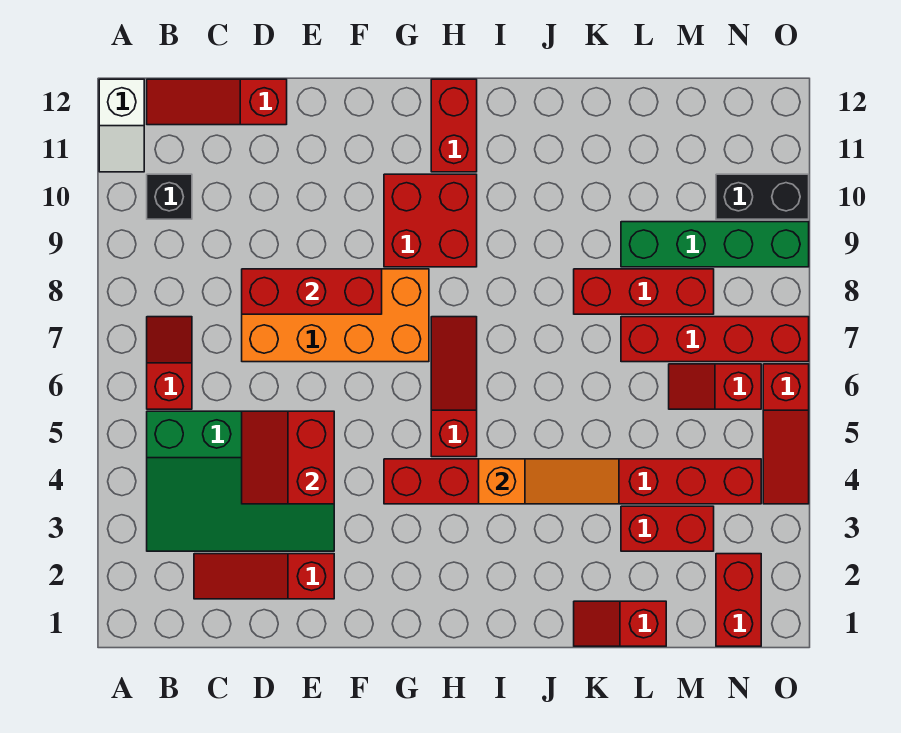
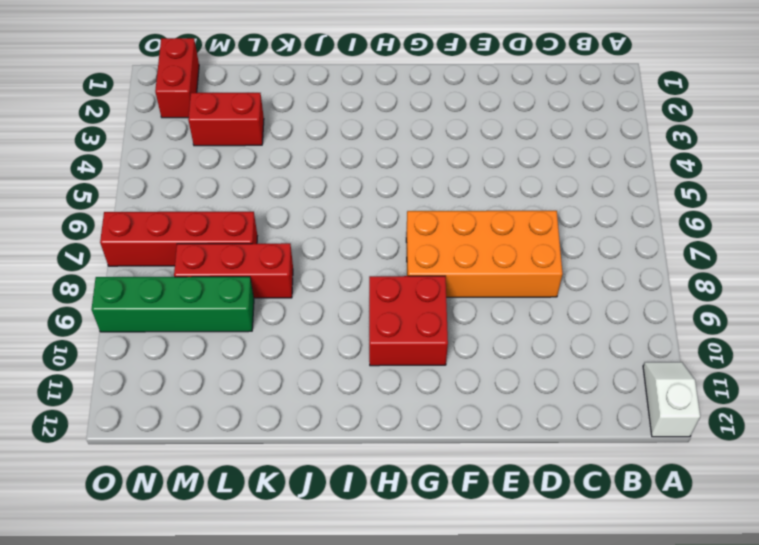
none -> green slope B3:E5 level 1 top 5
none -> red slope B6:B7 level 1 top 6
none -> black brick B10 level 1

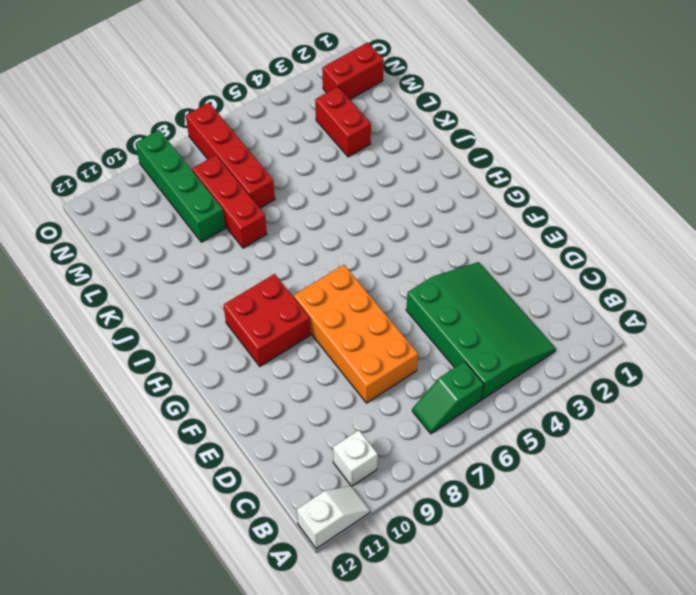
green slope B6:B7 level 1 top 6 -> red slope B6:B7 level 1 top 6
white brick B10 level 1 -> black brick B10 level 1
none -> red slope B12:D12 level 1 top D
none -> red slope C2:E2 level 1 top E
none -> red brick G4:N4 level 1

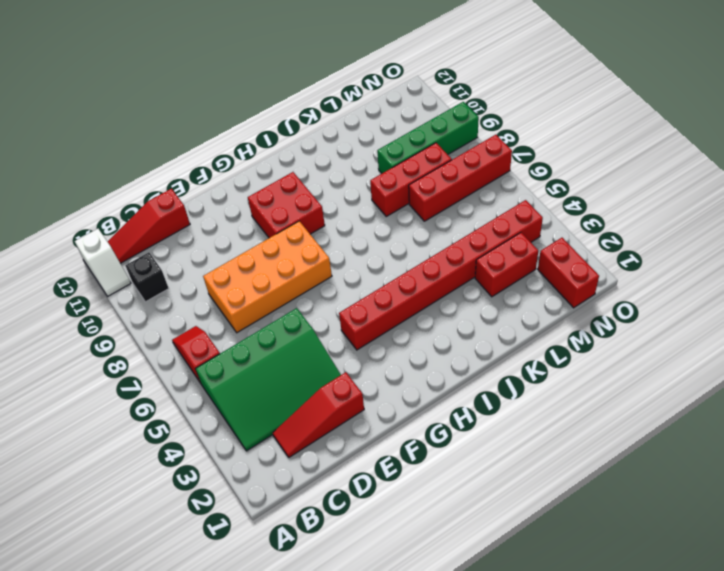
none -> red slope H5:H7 level 1 top 5
none -> red brick H11:H12 level 1
none -> red slope K1:L1 level 1 top L

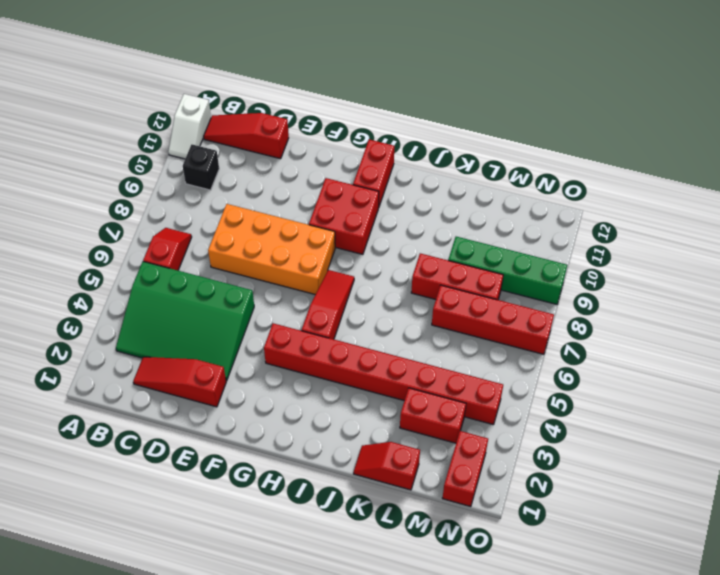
none -> red slope M6:N6 level 1 top N
none -> black brick N10:O10 level 1
none -> red slope O4:O6 level 1 top 6

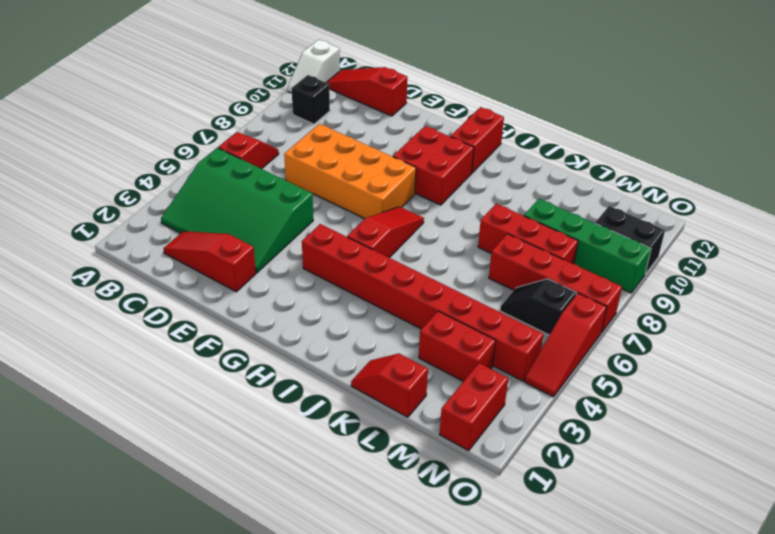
black slope M6:N6 level 1 top N -> red slope M6:N6 level 1 top N
none -> red slope D4:E5 level 2 top E
none -> red brick D8:F8 level 2
none -> orange slope I4:K4 level 2 top I

